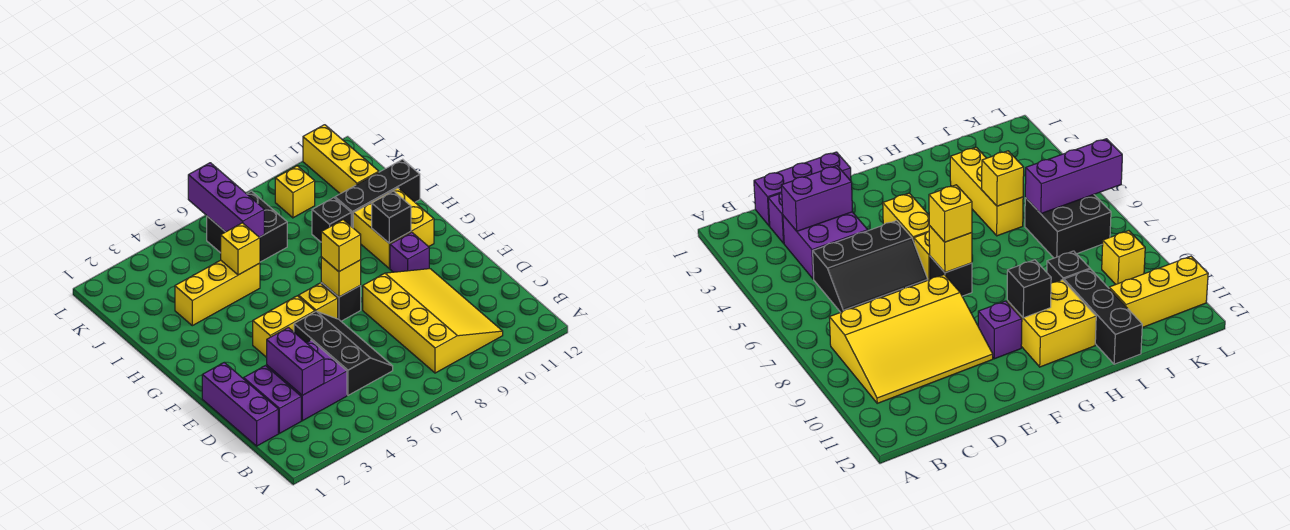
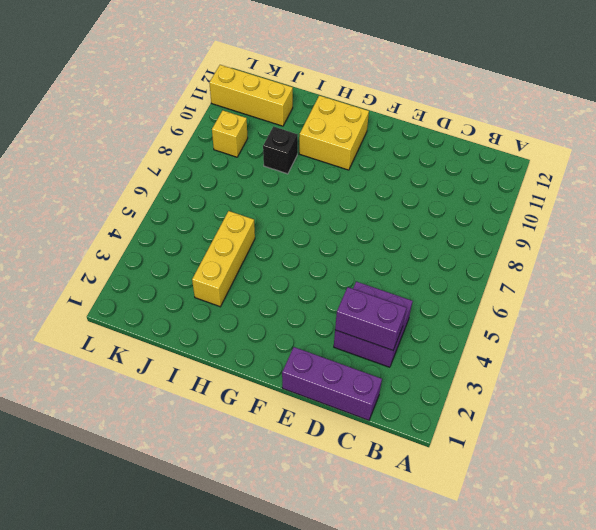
none -> yellow slope B8:E10 level 1 top 8
none -> purple brick C2:D2 level 1
none -> black slope C5:E6 level 1 top 5

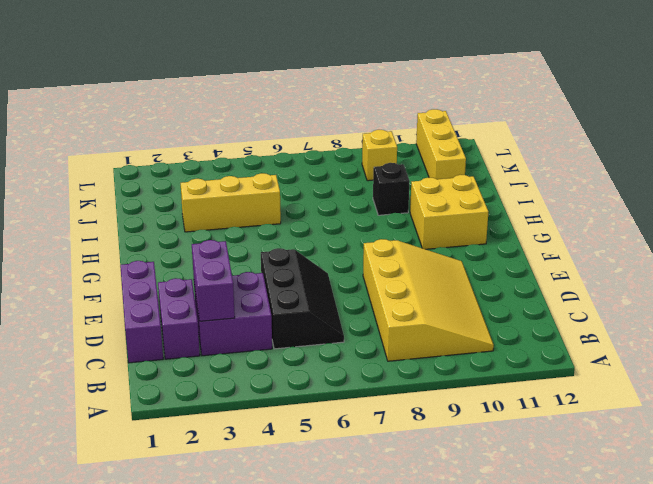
none -> yellow brick F4:F5 level 1
none -> yellow brick F6 level 1
none -> black brick F7 level 1

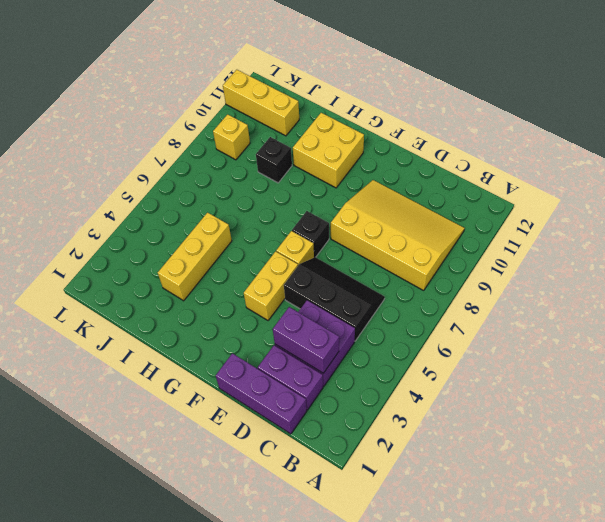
none -> purple brick F10 level 1
none -> black brick I10:I12 level 1
none -> black brick J6:K7 level 1

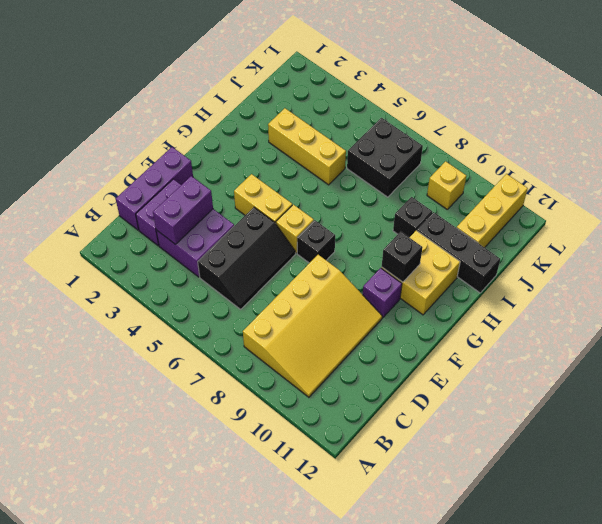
none -> yellow brick F7 level 2
none -> yellow brick I5 level 2
none -> purple brick J6:L6 level 2

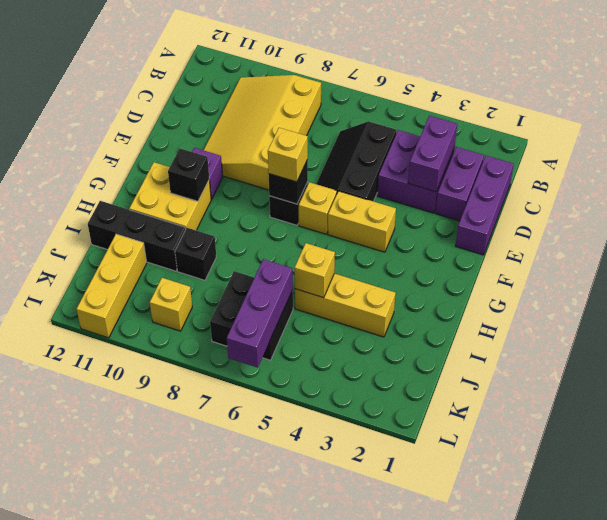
black brick F7 level 2 -> yellow brick F7 level 2

